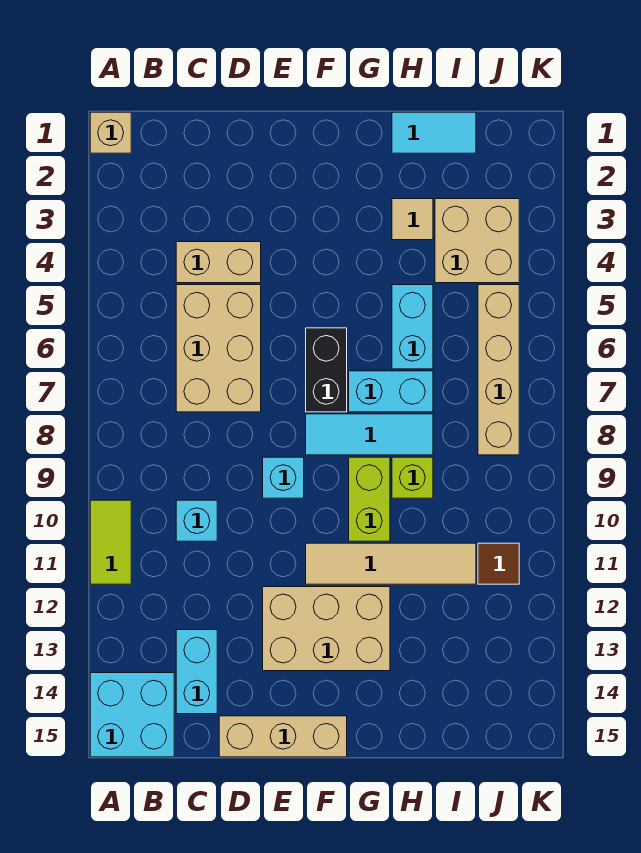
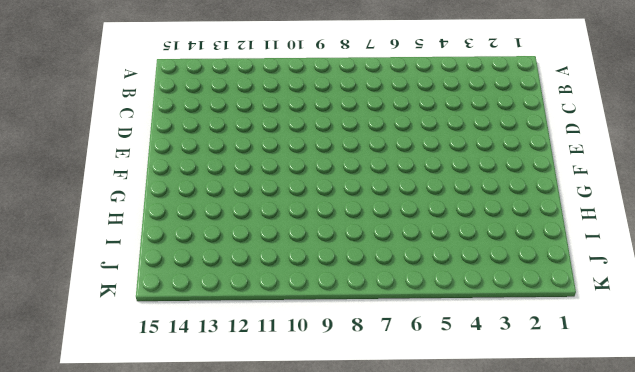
none -> tan brick A1 level 1
none -> lime tile A10:A11 level 1
none -> cyan brick A14:B15 level 1

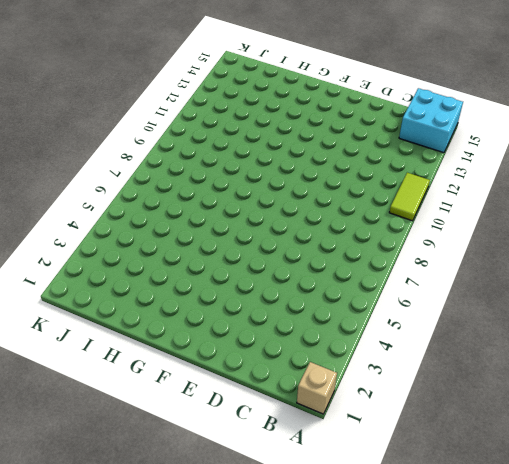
none -> tan brick C4:D4 level 1
none -> tan brick C5:D7 level 1
none -> cyan brick C10 level 1

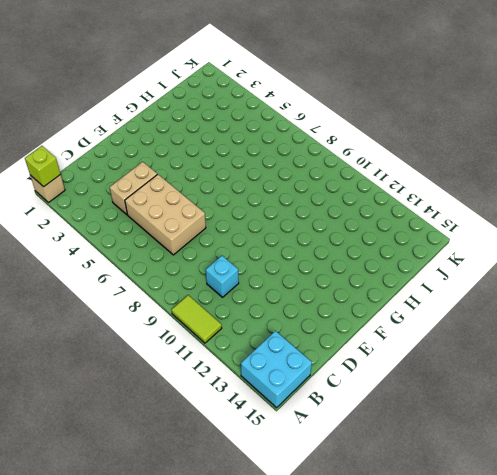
lime brick A1 level 2 -> lime brick H9 level 1
none -> cyan brick C13:C14 level 1
none -> tan brick D15:F15 level 1
none -> cyan brick E9 level 1

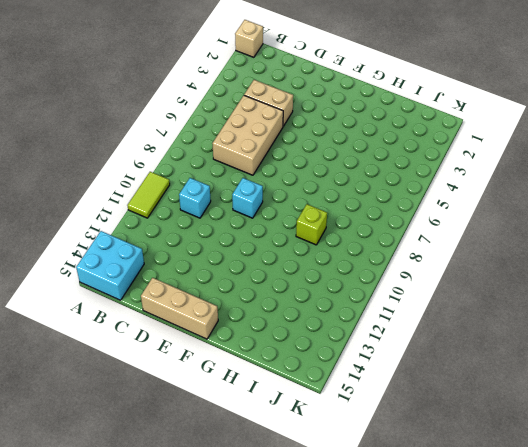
none -> cyan brick C13:C14 level 1
none -> tan brick E12:G13 level 1
none -> black brick F6:F7 level 1

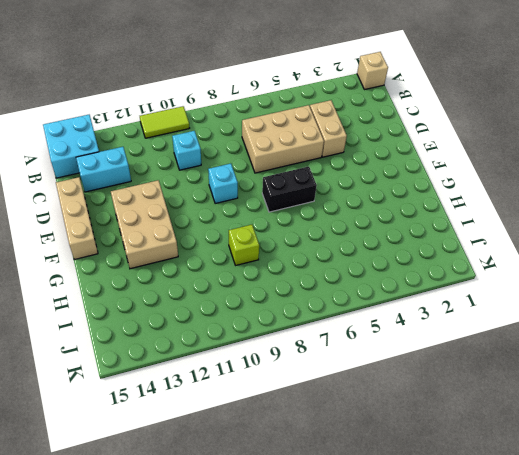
none -> cyan tile F8:H8 level 1
none -> tan tile F11:I11 level 1
none -> cyan brick G7:H7 level 1

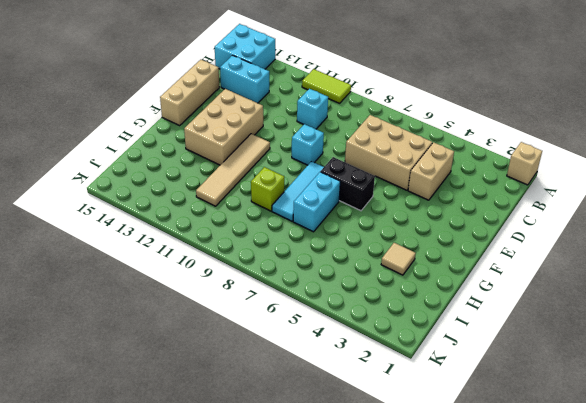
none -> lime brick G9:G10 level 1
none -> cyan tile H1:I1 level 1
none -> cyan brick H5:H6 level 1

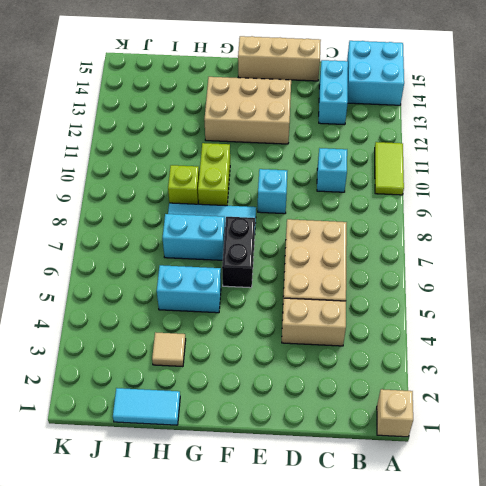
cyan brick G5:H5 level 1 -> cyan brick H5:H6 level 1
none -> tan tile F11:I11 level 1
none -> tan brick I3:J4 level 1
none -> tan brick J5:J8 level 1

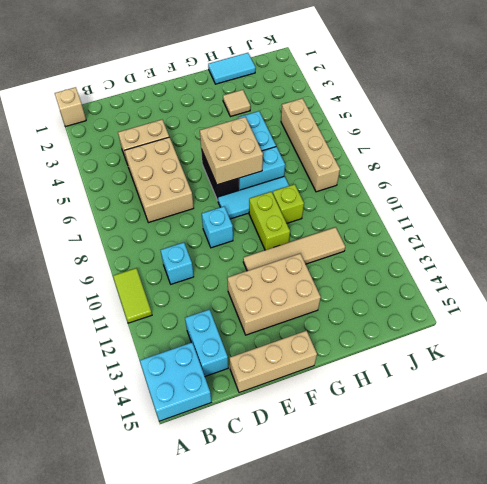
tan brick F6:G7 level 2 -> tan brick I3:J4 level 1
none -> brown tile J11 level 1

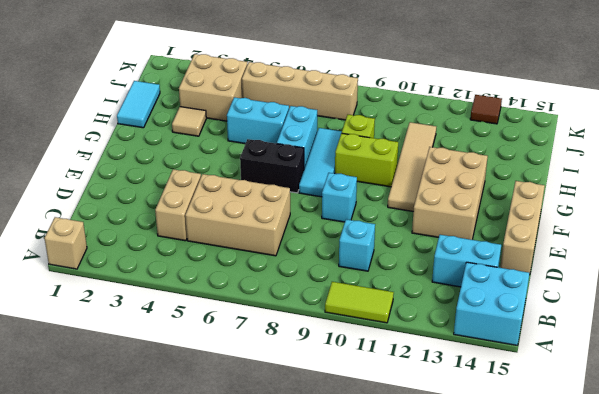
brown tile K13 level 1 -> brown tile J11 level 1

